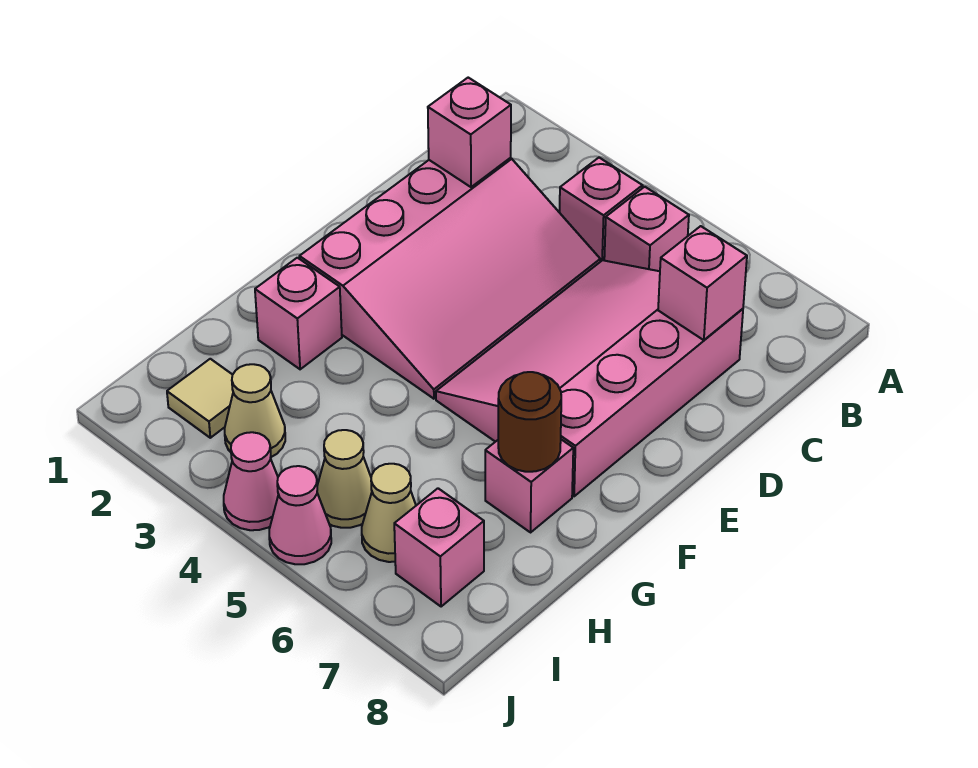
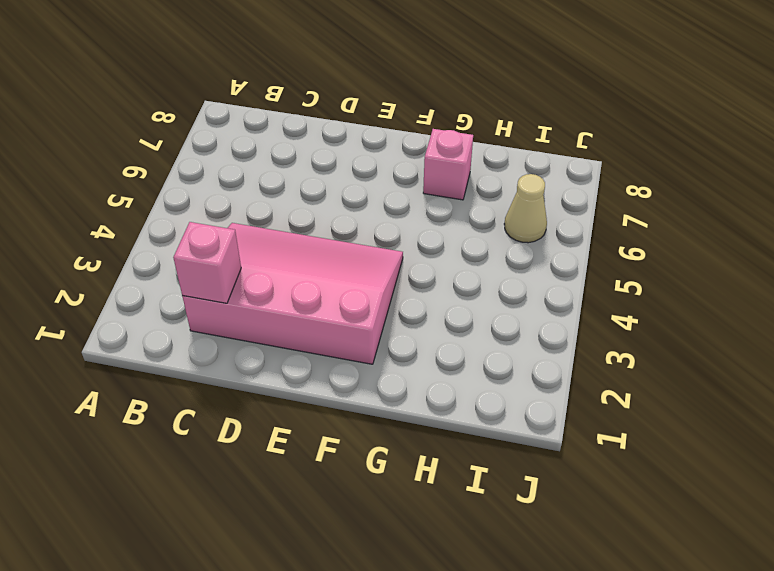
none -> pink brick B4 level 1
none -> pink brick B5 level 1
none -> pink slope C5:F7 level 1 top 7

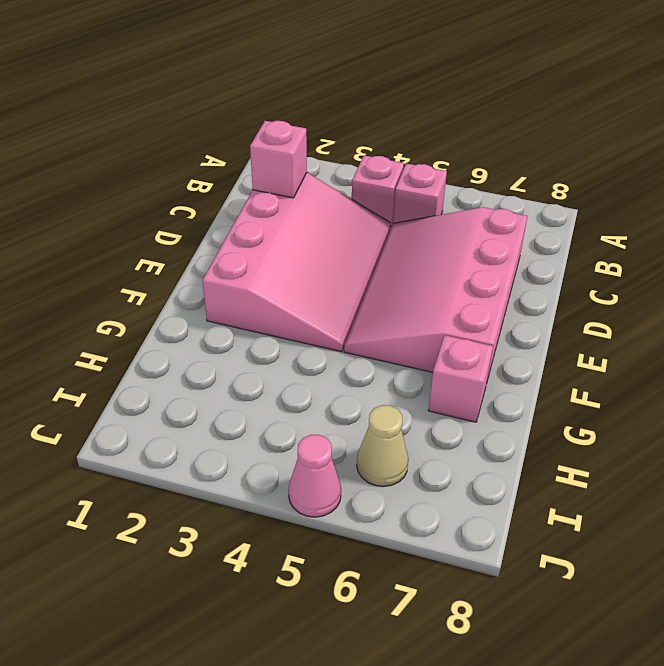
none -> pink brick G2 level 1
none -> tan tile I2 level 1
none -> tan cone I3 level 1

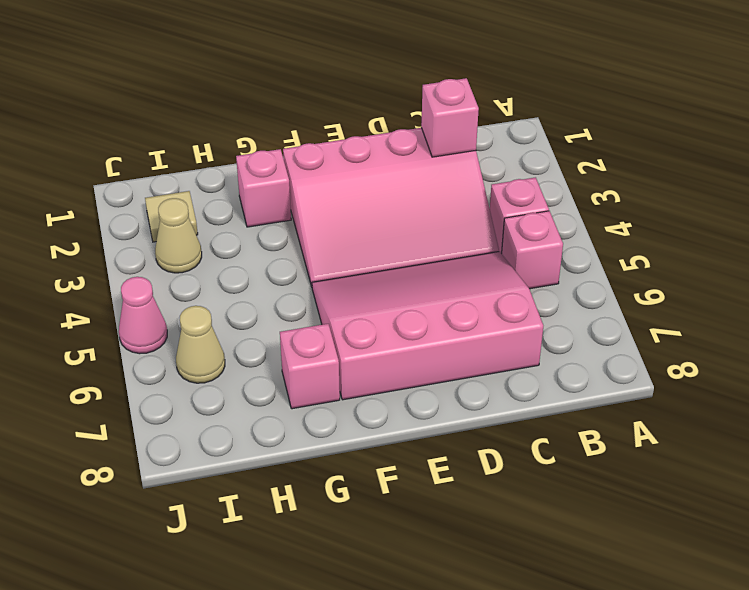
none -> tan cone I5 level 1
none -> pink brick I7 level 1
none -> pink cone J4 level 1

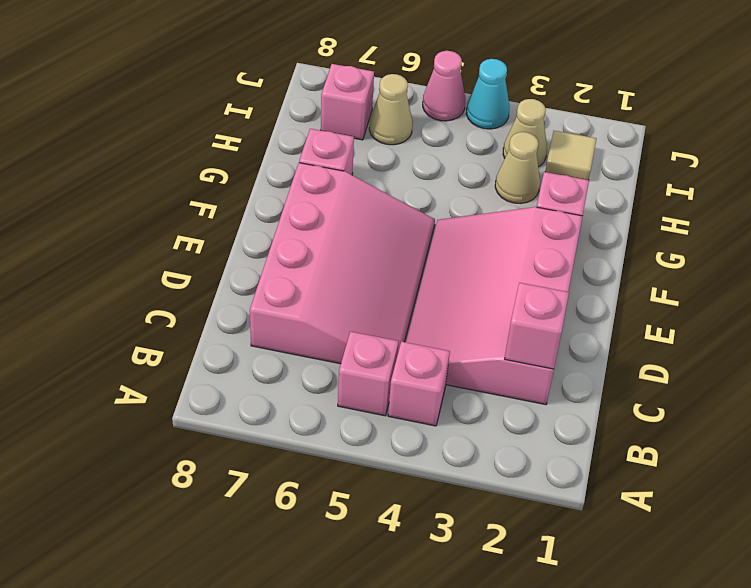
tan cone H3 level 1 -> tan cone I5 level 1
cyan cone J4 level 1 -> pink cone J4 level 1
none -> pink brick C7 level 2
none -> brown round brick G7 level 2

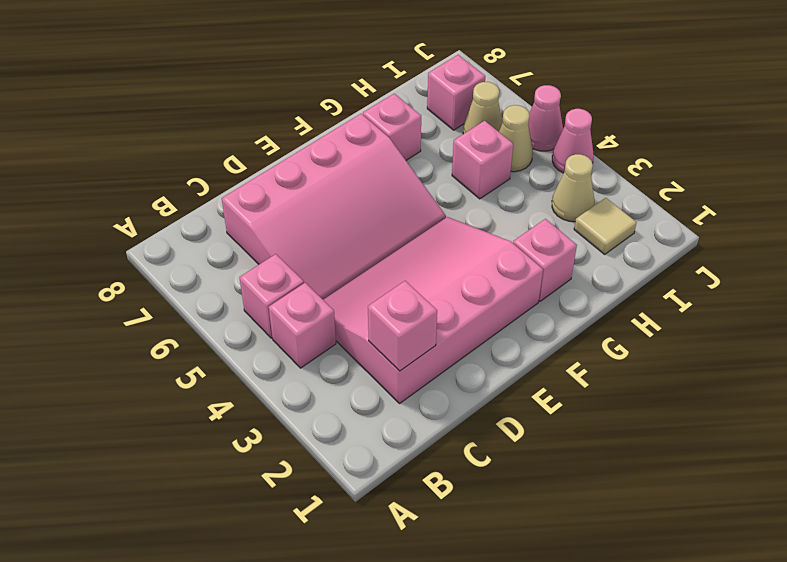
pink brick H5 level 1 -> pink brick C7 level 2
none -> brown round brick G7 level 2

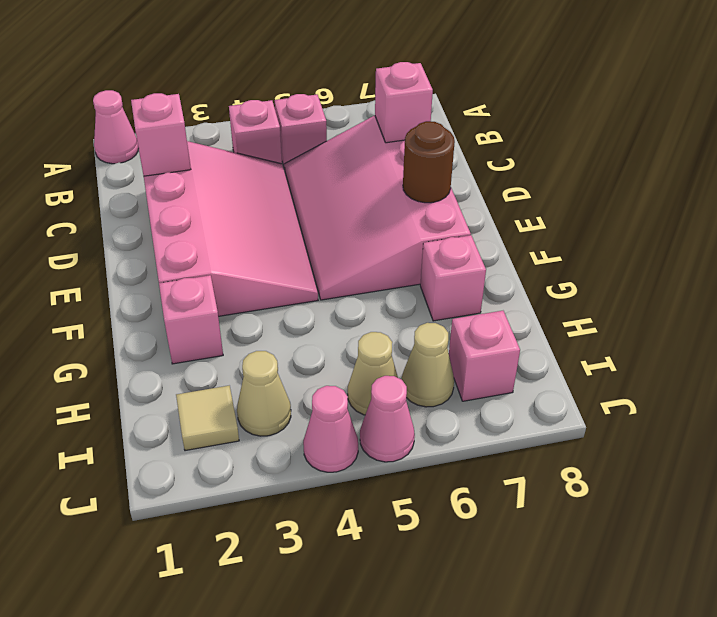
pink cone A1 level 1 -> none
brown round brick E7 level 2 -> brown round brick G7 level 2

